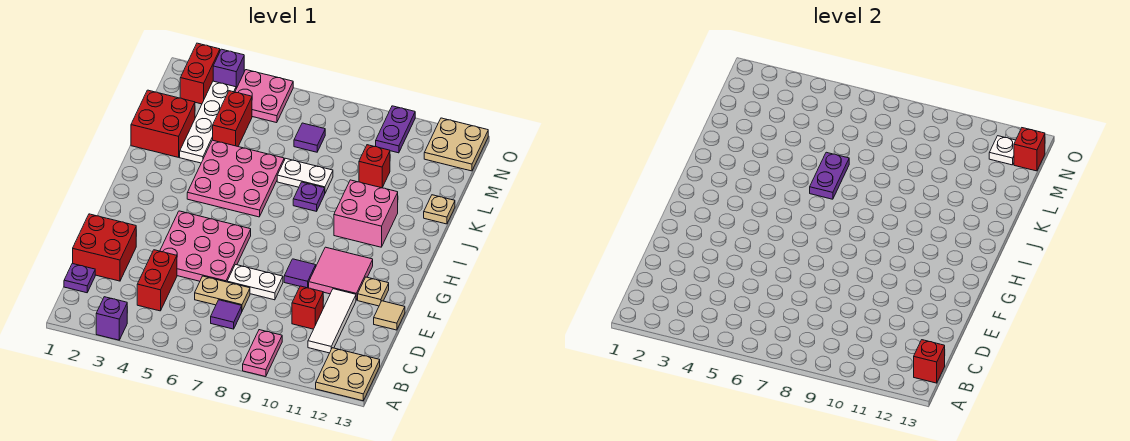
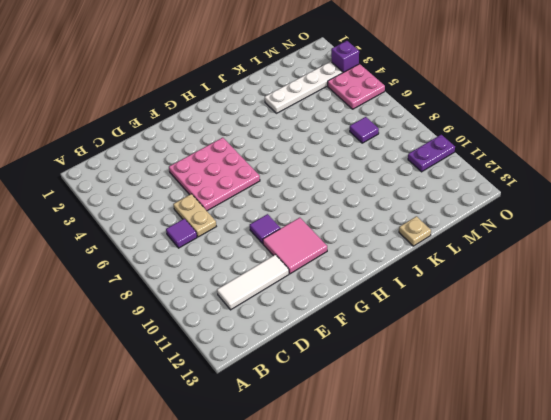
none -> purple brick A3 level 1
none -> pink plate A9:B9 level 1
none -> tan plate A12:B13 level 1
none -> purple plate C1 level 1

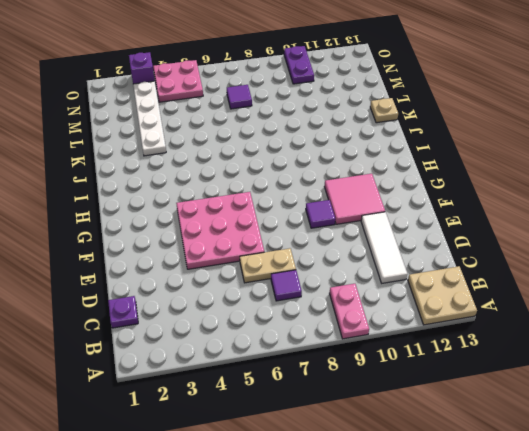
none -> purple brick A3 level 1
none -> red brick C4:D4 level 1
none -> red brick D1:E2 level 1
none -> red brick D10 level 1

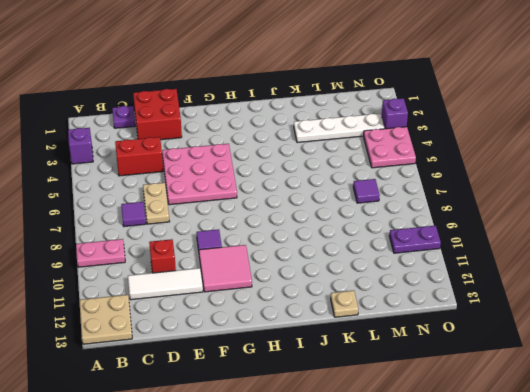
none -> white plate E7:E8 level 1
none -> tan tile E13 level 1
none -> tan plate F12 level 1
none -> pink plate I4:K6 level 1

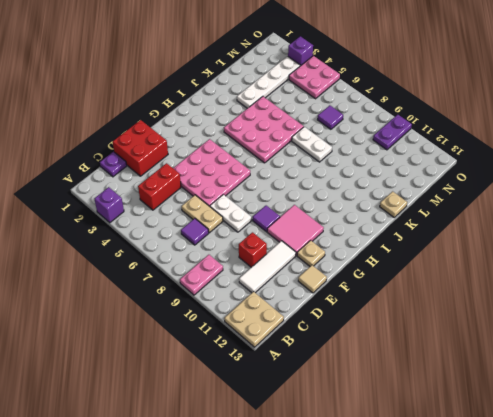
none -> pink brick I10:J11 level 1
none -> purple plate J8 level 1
none -> red brick K1:L2 level 1
none -> red brick L4:M4 level 1

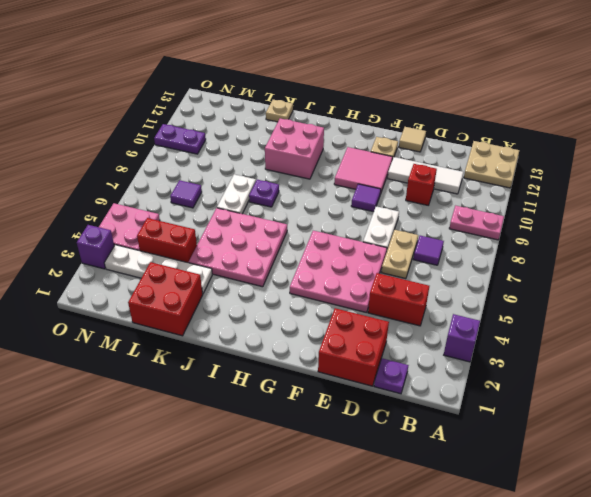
none -> red brick L10 level 1
none -> red brick N2:O2 level 1
none -> tan plate N12:O13 level 1
none -> red brick B13 level 2

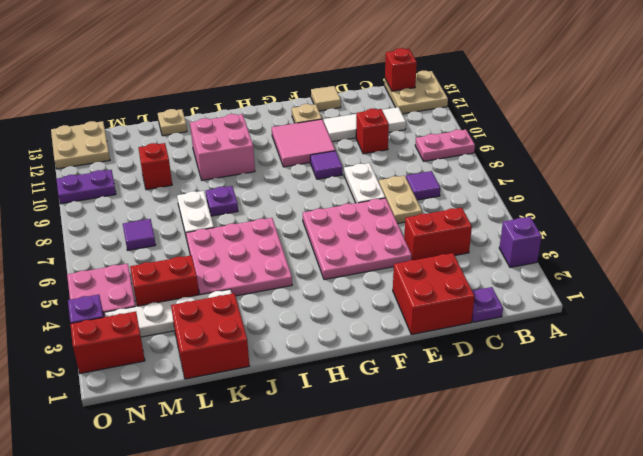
none -> purple plate J6:K6 level 2
none -> white plate N12 level 2
none -> red brick N13 level 2

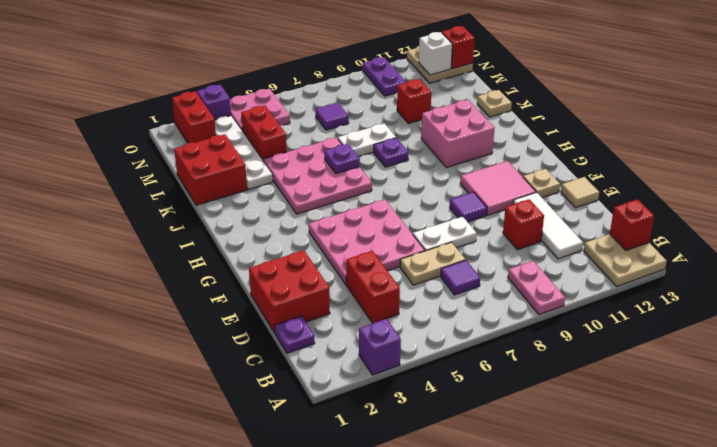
purple plate J6 level 2 -> purple plate J6:K6 level 2
white brick N12 level 2 -> white plate N12 level 2

